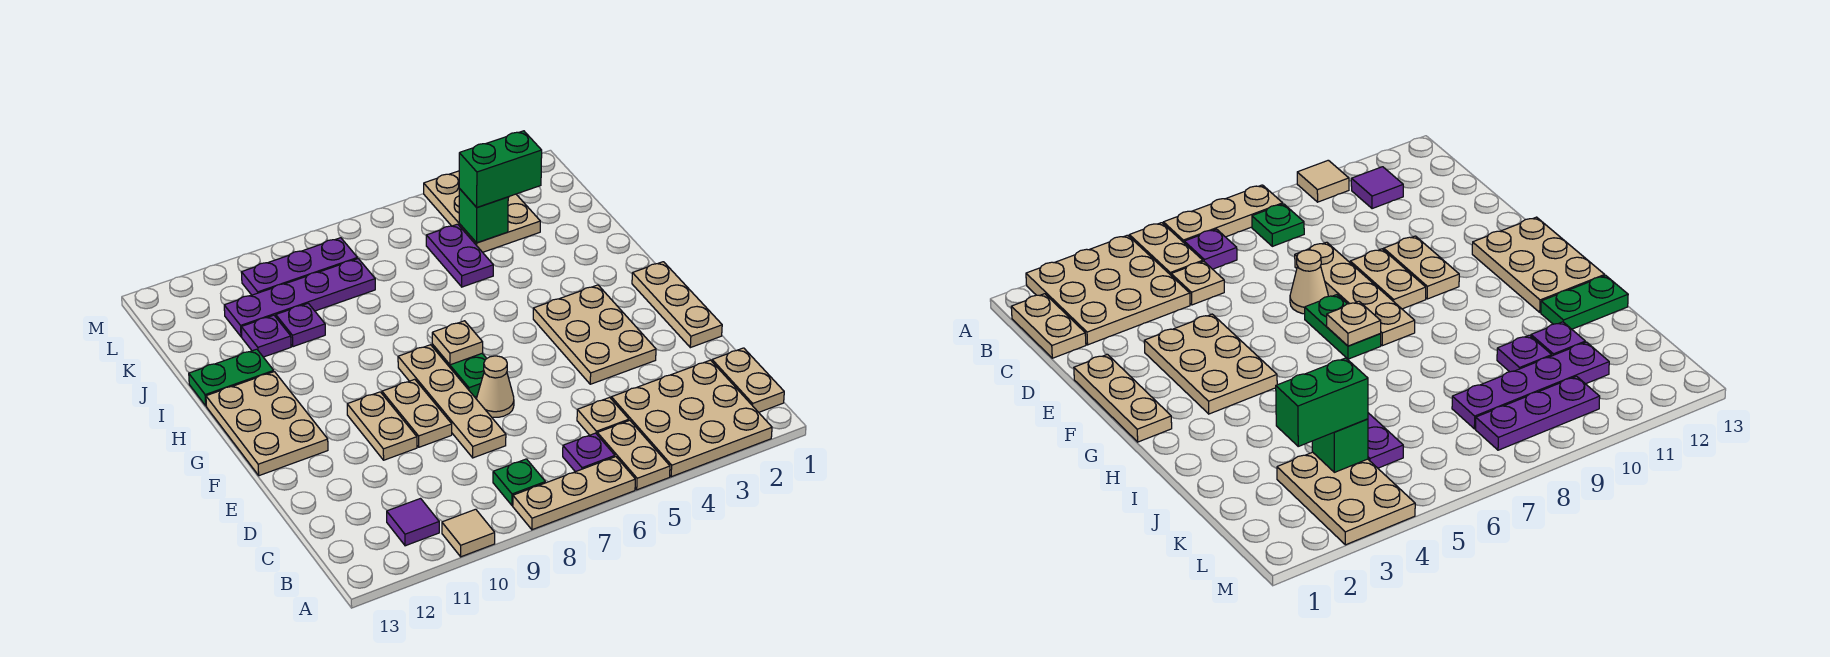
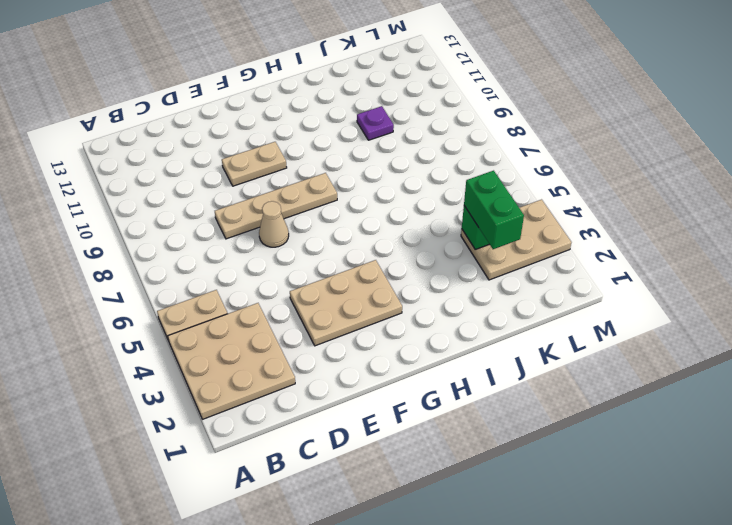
none -> tan plate A6:A8 level 1
none -> tan tile A10 level 1
none -> tan plate B1:C1 level 1

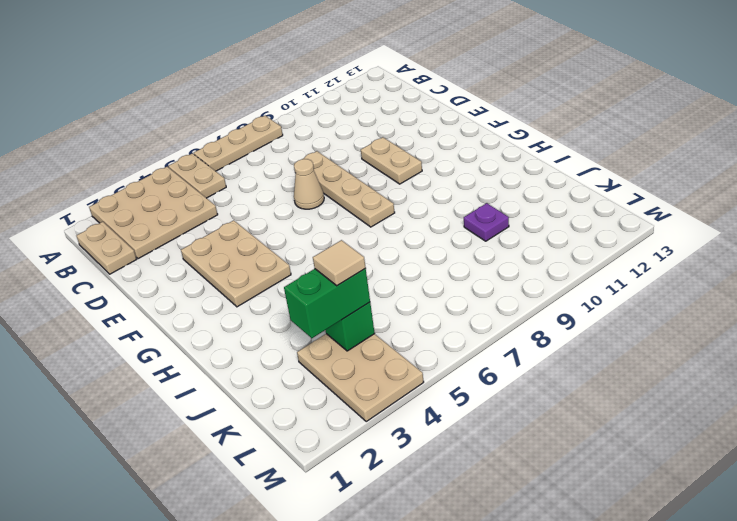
tan tile K4 level 4 -> tan tile A10 level 1
none -> purple plate B6 level 1
none -> green plate B8 level 1
none -> purple tile B11 level 1

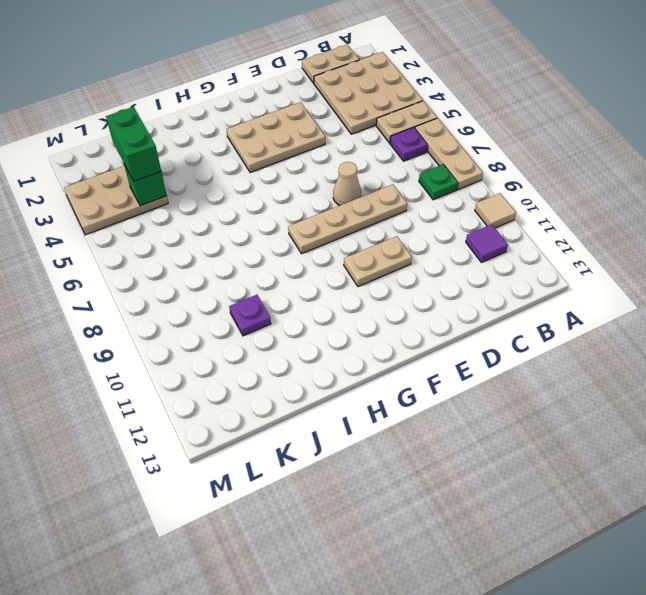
none -> tan plate C5 level 1
none -> tan plate E1:G1 level 1
none -> tan plate E9:F9 level 1

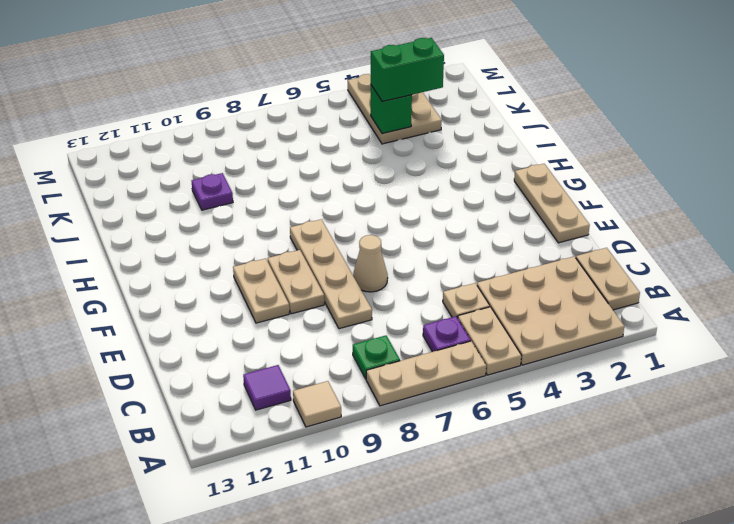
none -> tan plate E3:G4 level 1
none -> green plate F7:G7 level 1
none -> tan plate F12:H13 level 1

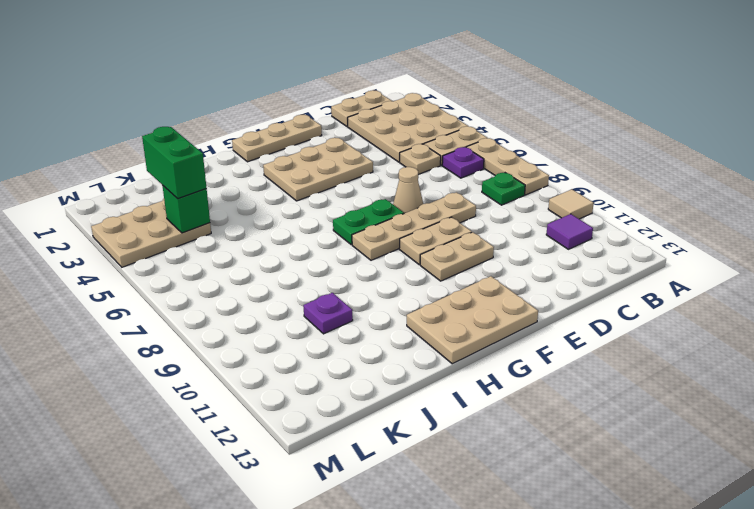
none -> green plate I12:I13 level 1
none -> purple plate J5:K5 level 1
none -> purple plate J11 level 1

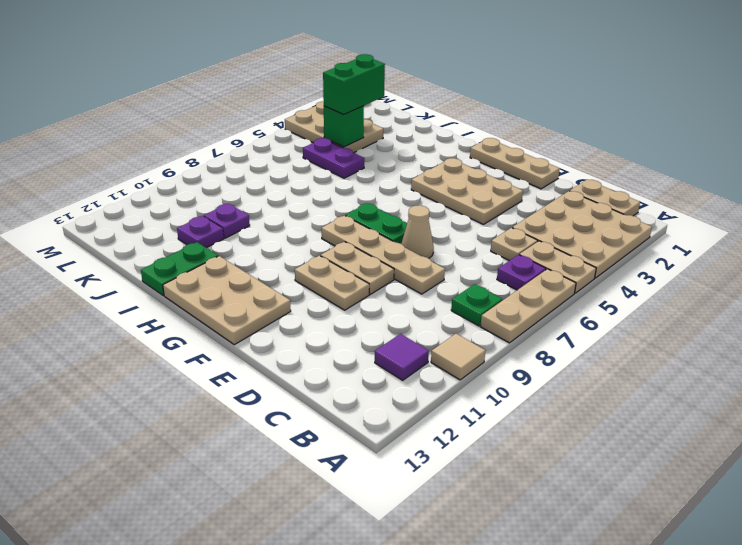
none -> purple plate K8:K11 level 1
none -> purple plate L8:L10 level 1
none -> tan plate G7 level 2

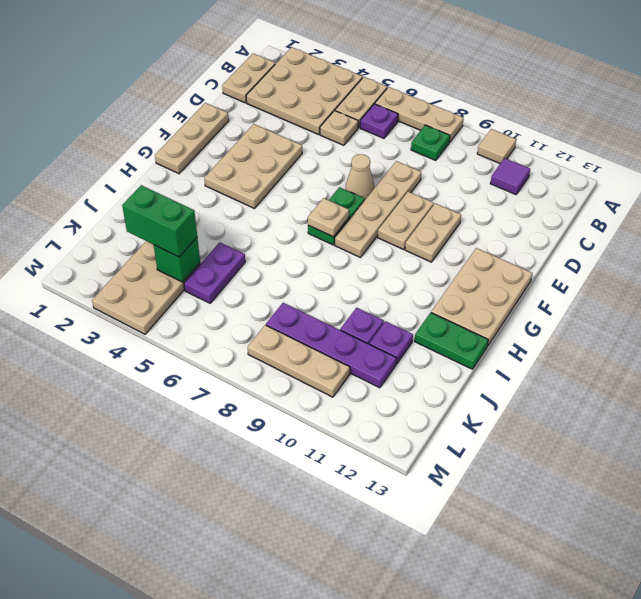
tan plate L8:L10 level 1 -> purple plate L8:L10 level 1

